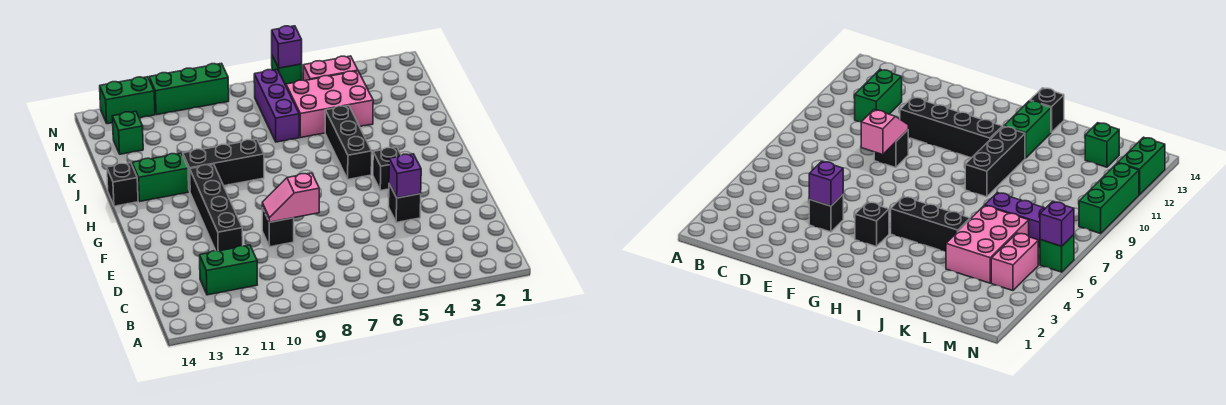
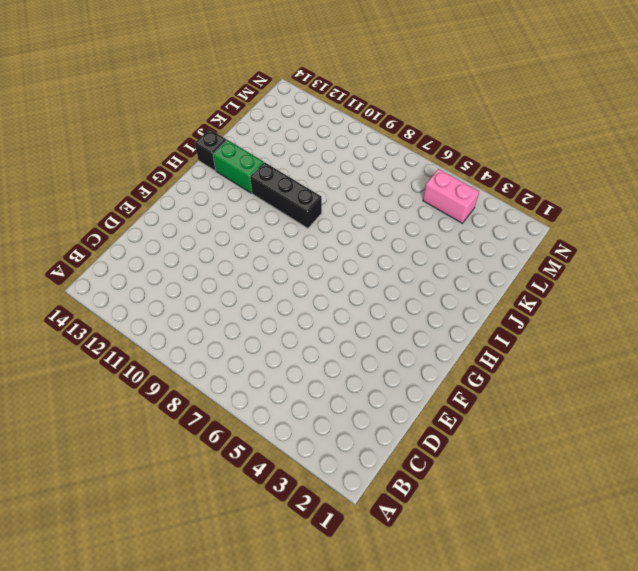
none -> green brick C11:C12 level 1
none -> black brick E4 level 1
none -> black brick E9 level 1

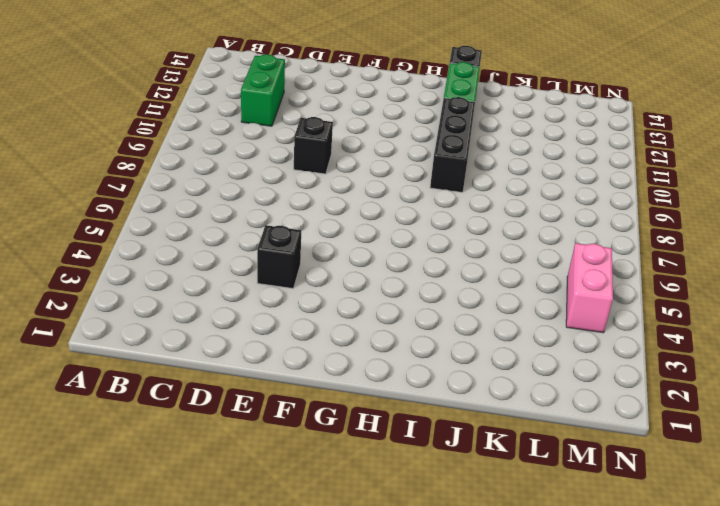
none -> black brick E11:H11 level 1
none -> black brick G4 level 1
none -> black brick H5:J5 level 1

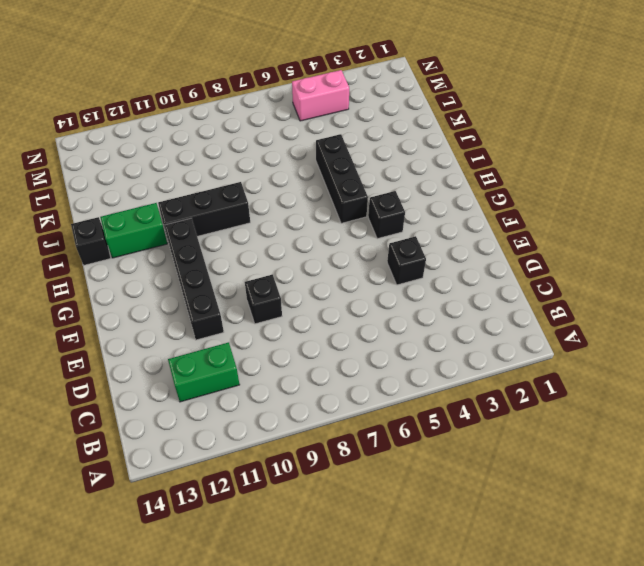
none -> pink brick K4:L6 level 1
none -> purple brick K7:M7 level 1
none -> green brick L13 level 1

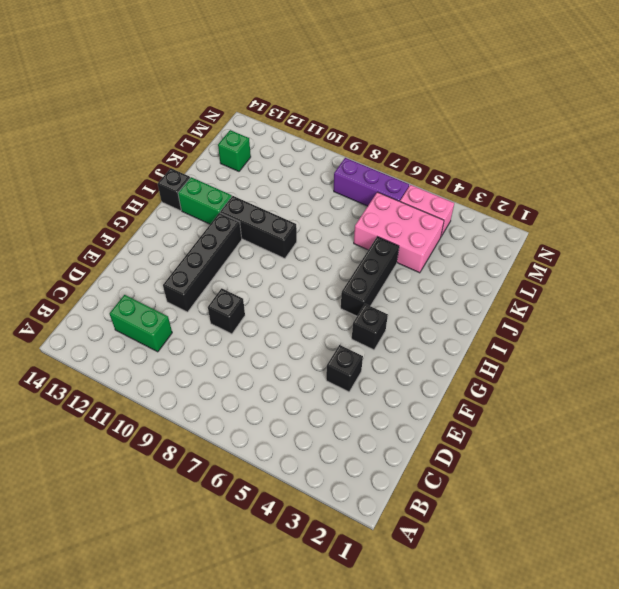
purple brick M6:M8 level 1 -> purple brick K7:M7 level 1
none -> green brick N6 level 1
none -> green brick N9:N11 level 1
none -> green brick N12:N13 level 1

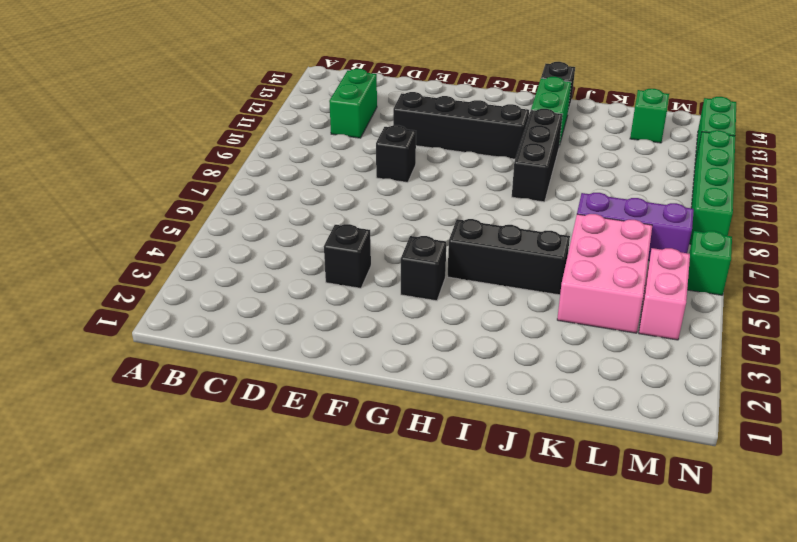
green brick N8:N11 level 1 -> green brick N9:N11 level 1
none -> purple brick E4 level 2
none -> pink slope E8:E9 level 2 top 8
none -> purple brick N6 level 2

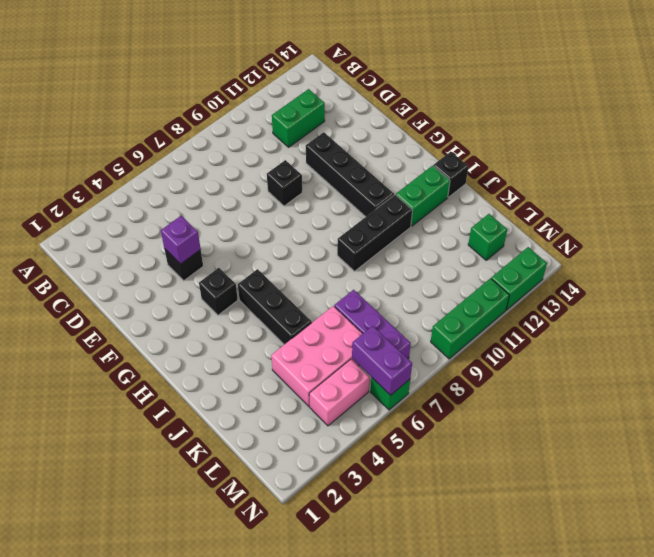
purple brick M6:N6 level 2 -> purple brick N6 level 2
none -> pink slope E8:E9 level 2 top 8

